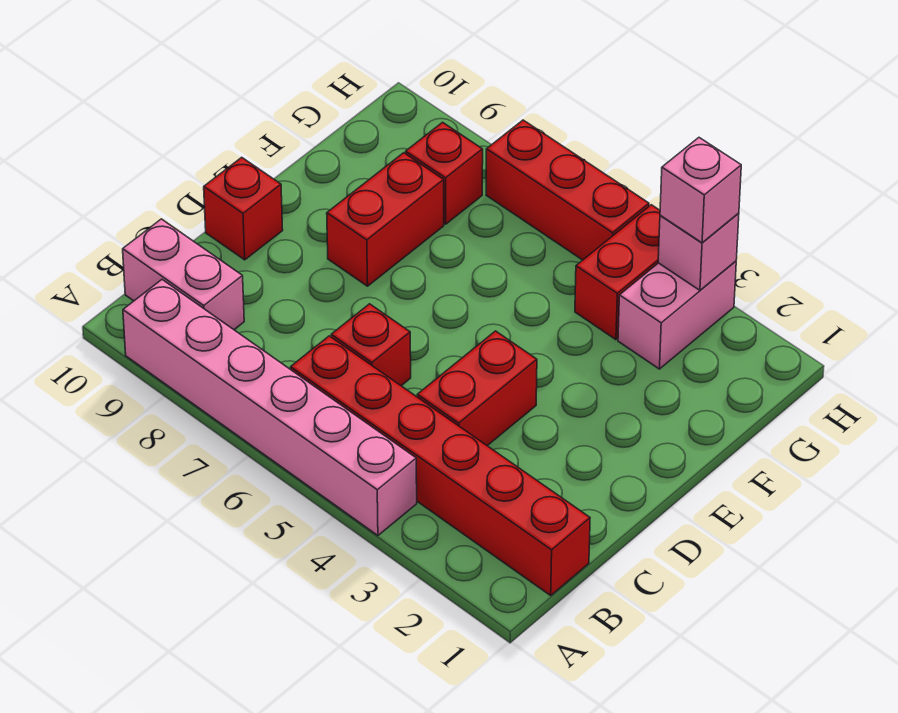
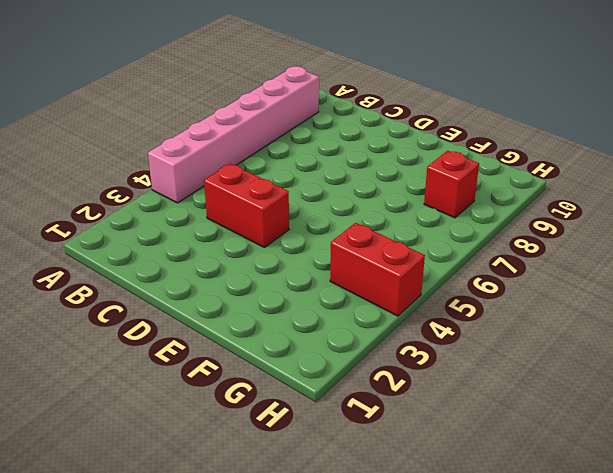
none -> red brick B1:B6 level 1
none -> pink brick B9:B10 level 1
none -> red brick C6 level 1

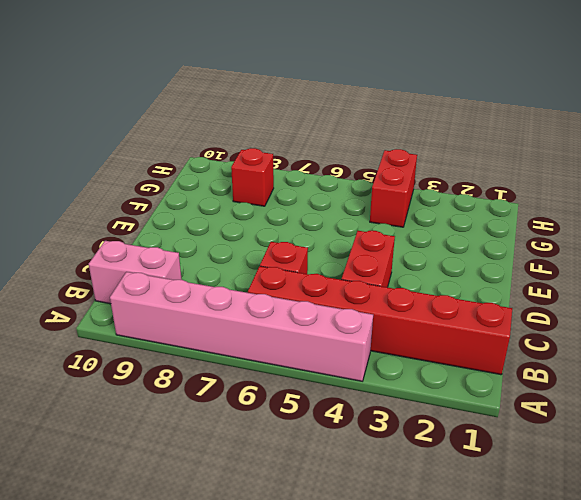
none -> red brick D10 level 1
none -> red brick E8:F8 level 1
none -> pink brick G3:H3 level 1

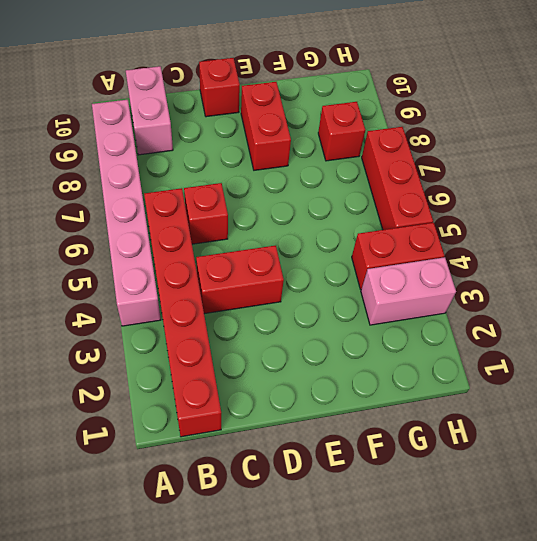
red brick E8:E9 level 1 -> red brick E8:F8 level 1
none -> pink brick H3 level 2
none -> pink brick H3 level 3

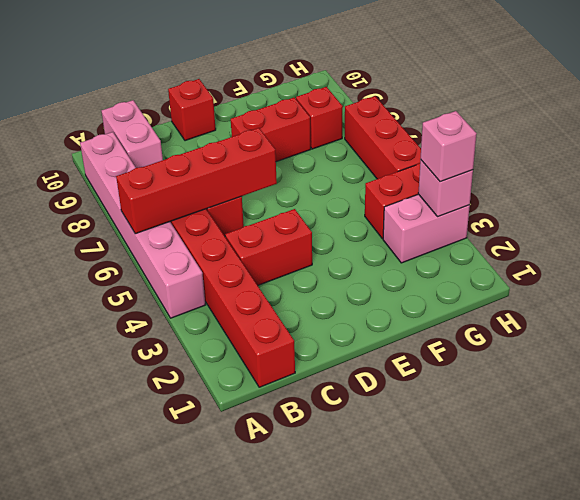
red brick A6:D6 level 2 -> none

